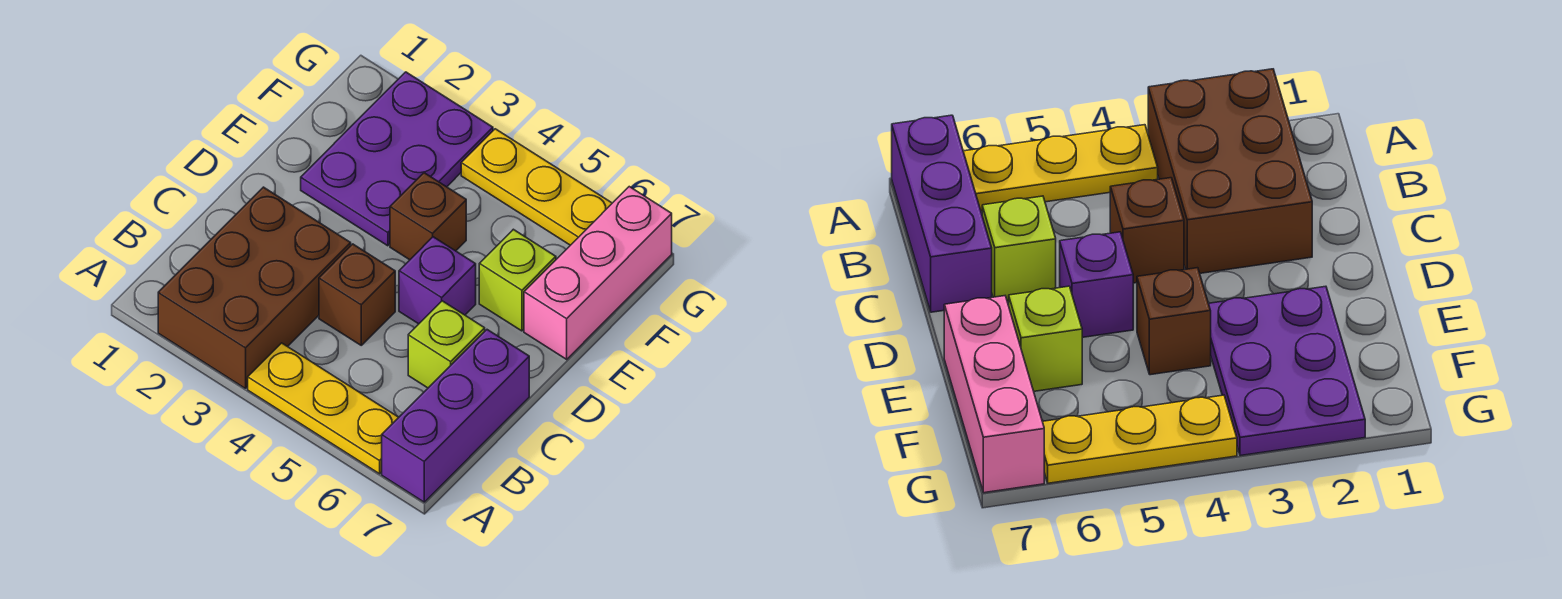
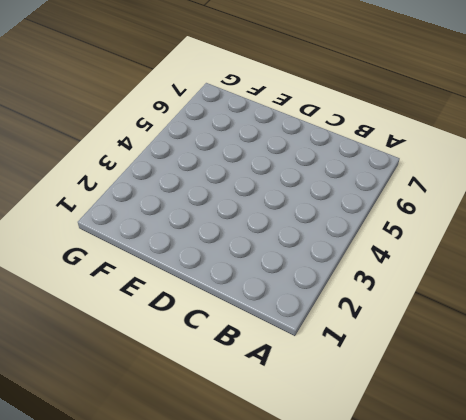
none -> brown brick A2:C3 level 1
none -> yellow plate A4:A6 level 1

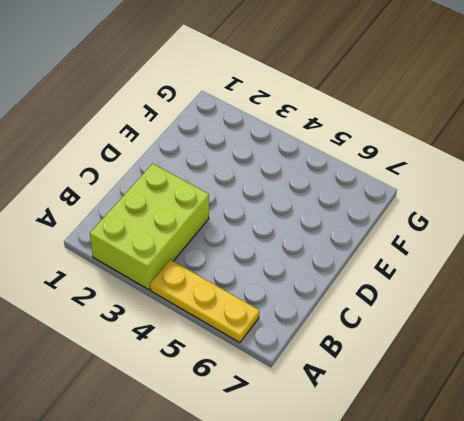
lime brick A2:C3 level 1 -> brown brick A2:C3 level 1
none -> purple brick A7:C7 level 1
none -> brown brick C4 level 1

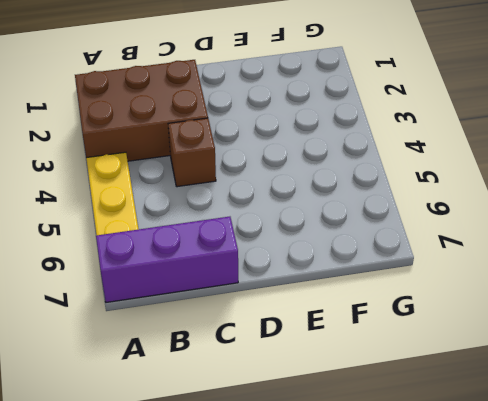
none -> lime brick C6 level 1
none -> purple brick D5 level 1

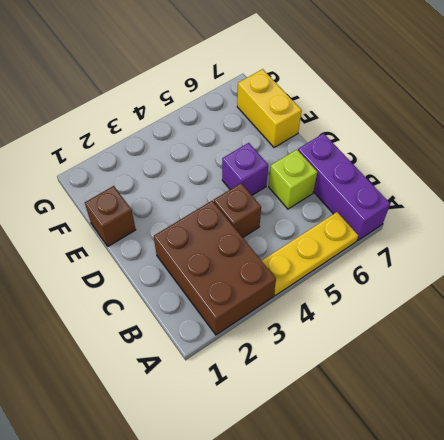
brown brick E1 level 1 -> brown brick E4 level 1
yellow brick E7:F7 level 1 -> pink brick E7:G7 level 1
none -> purple plate E2:G3 level 1
none -> lime brick E6 level 1

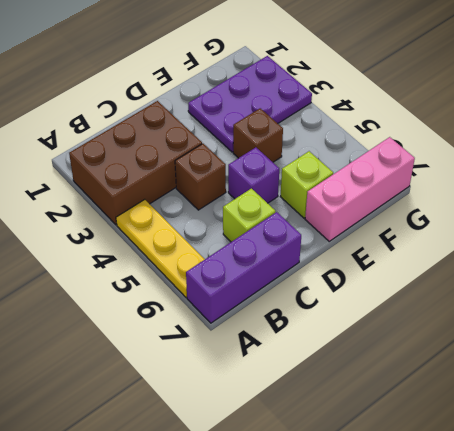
none -> yellow plate G4:G6 level 1

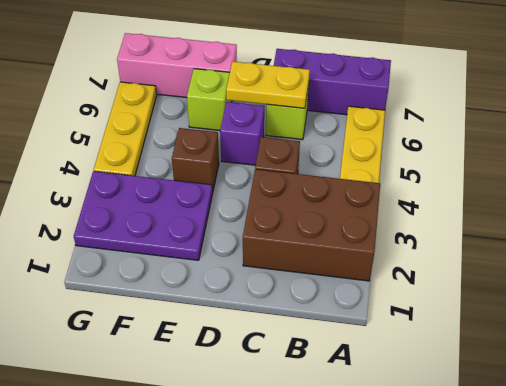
yellow plate C6:D6 level 2 -> none

